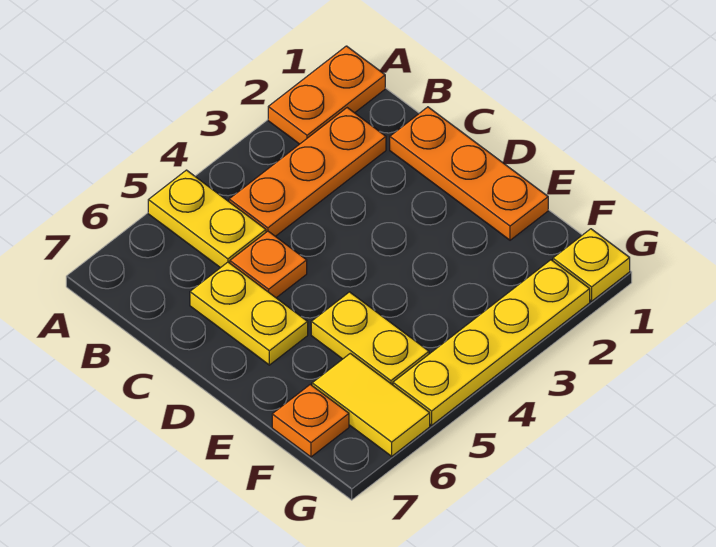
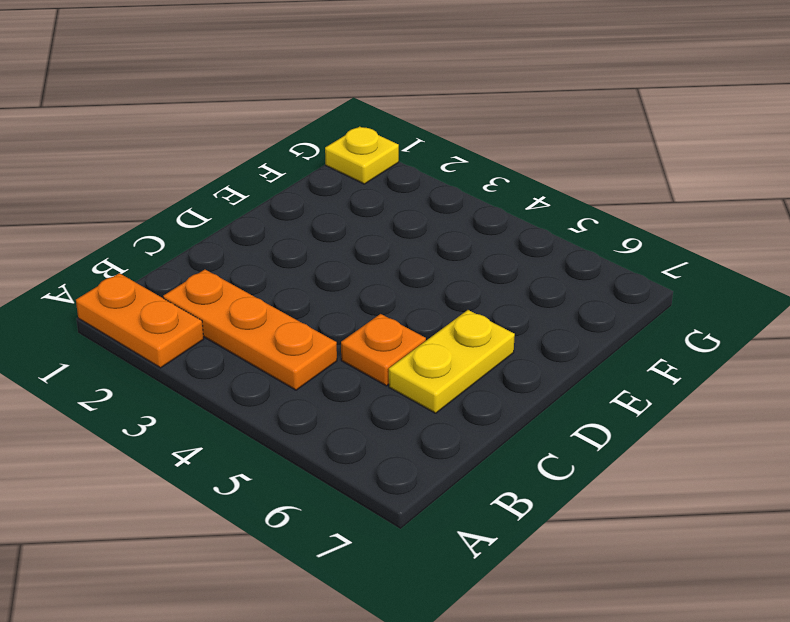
none -> yellow plate A5:B5 level 1
none -> orange plate C1:E1 level 1

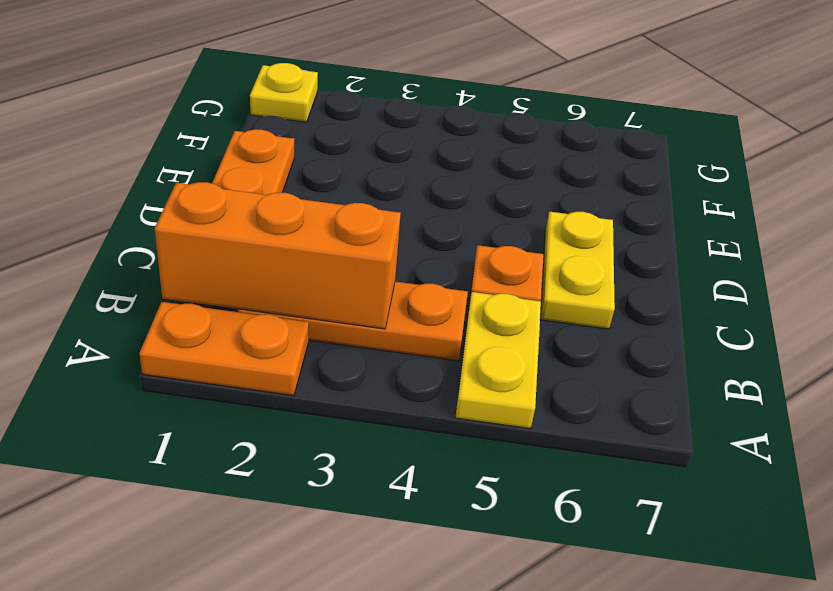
orange brick B1:B3 level 2 -> none
none -> yellow plate E5:F5 level 1
none -> yellow tile F6:G6 level 1

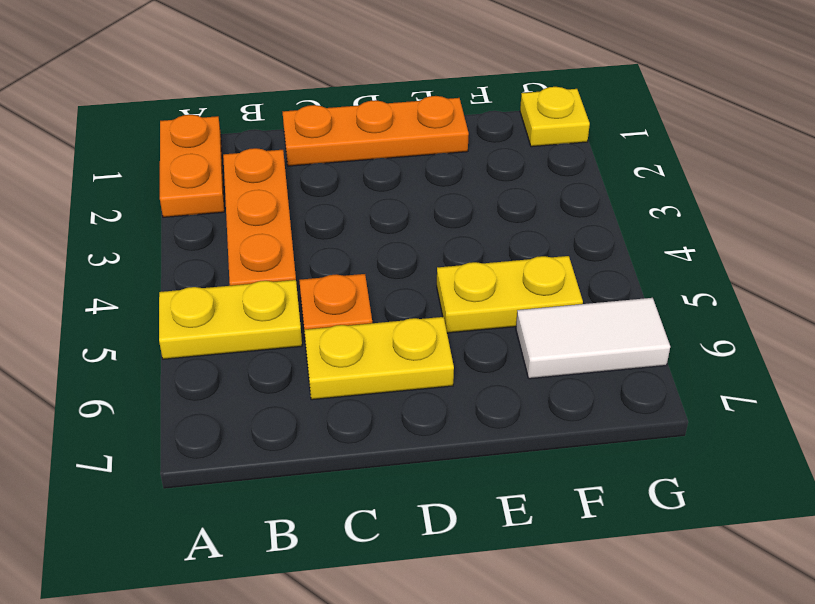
white tile F6:G6 level 1 -> yellow tile F6:G6 level 1
none -> orange plate F7 level 1
none -> yellow plate G2:G5 level 1

